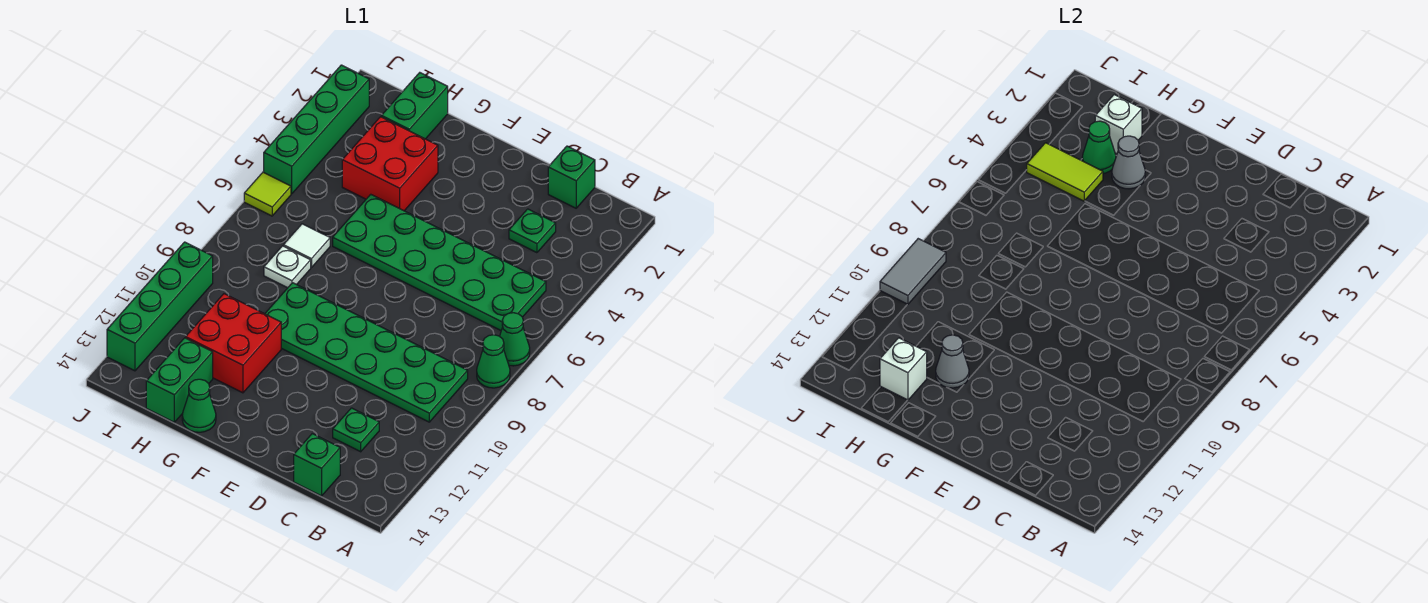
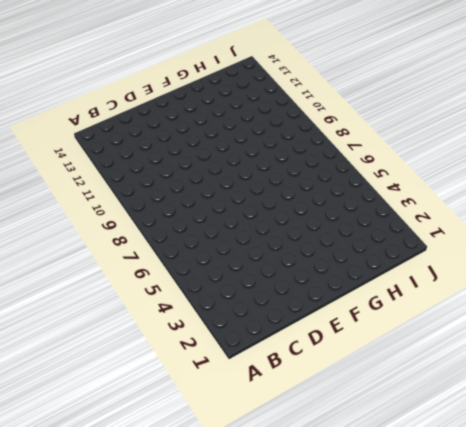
none -> green cone A7 level 1
none -> green cone A8 level 1
none -> green plate B5:G6 level 1

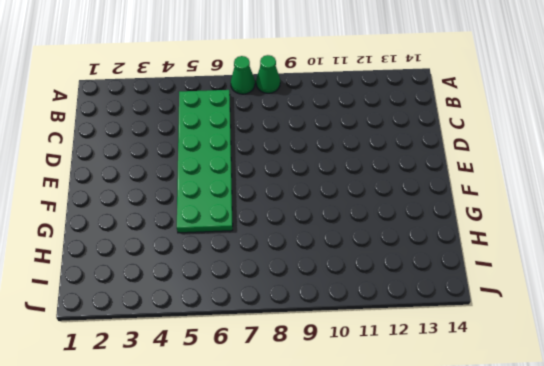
none -> green plate B9:G10 level 1
none -> green brick C1 level 1
none -> green plate C3 level 1

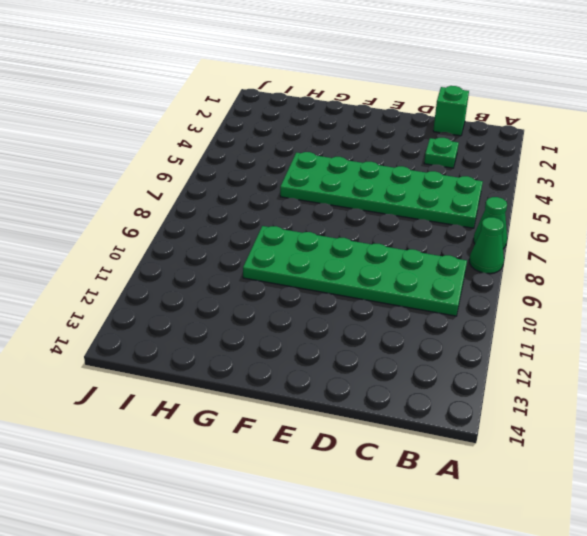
none -> green plate C12 level 1
none -> green brick C14 level 1
none -> red brick G3:H4 level 1

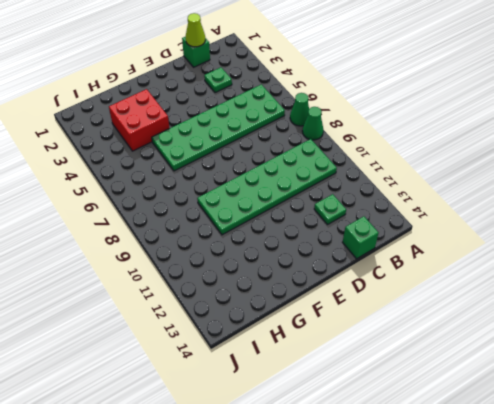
lime cone C1 level 2 -> none
none -> red brick G11:H12 level 1
none -> green cone G14 level 1
none -> green brick H1:H2 level 1

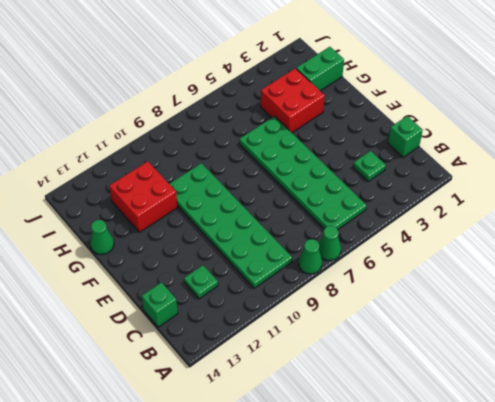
none -> white tile H7 level 1
none -> white plate H8 level 1
none -> green brick H13:H14 level 1

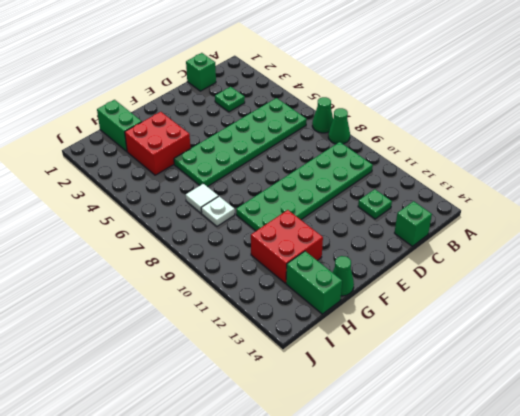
none -> green brick J2:J5 level 1
none -> lime tile J6 level 1
none -> green brick J10:J13 level 1

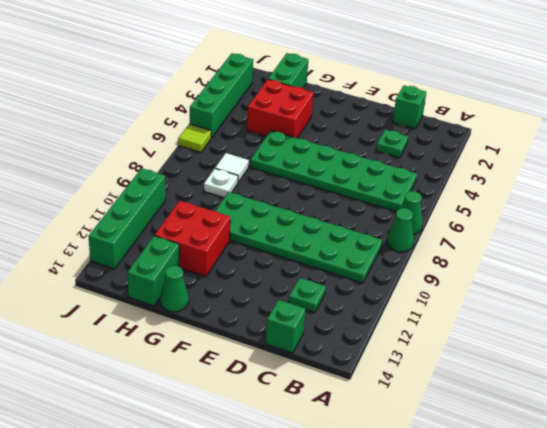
none -> grey cone G3 level 2
none -> grey cone G12 level 2
none -> white brick H2 level 2

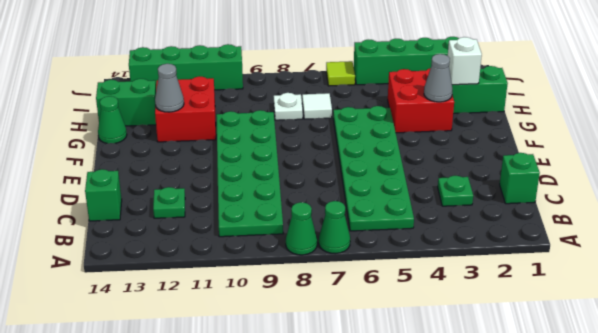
none -> green cone H3 level 2
none -> lime tile H4:I4 level 2
none -> white brick H13 level 2

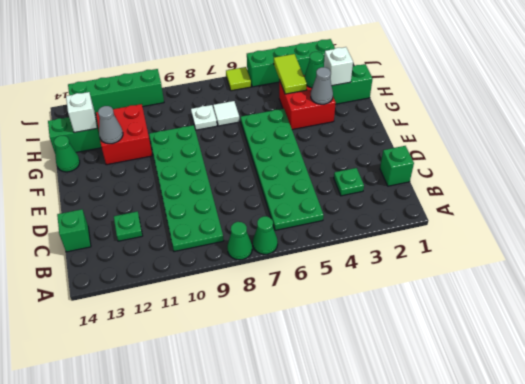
none -> grey tile J9:J10 level 2

